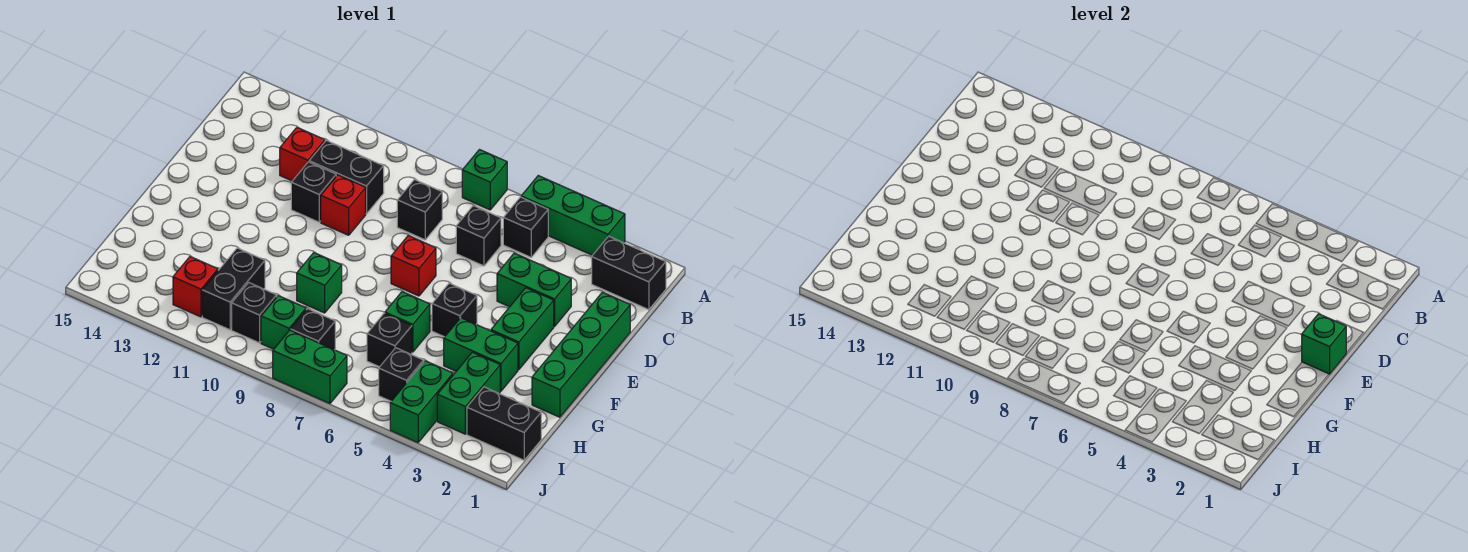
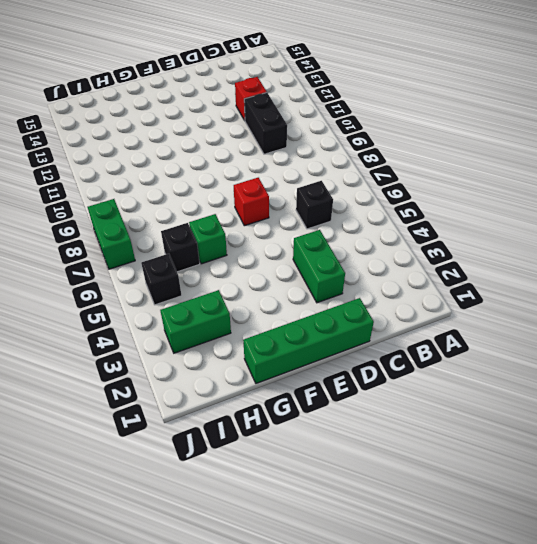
none -> green brick A3:A5 level 1
none -> green brick A7 level 1
none -> black brick B1:B2 level 1
none -> black brick B5 level 1

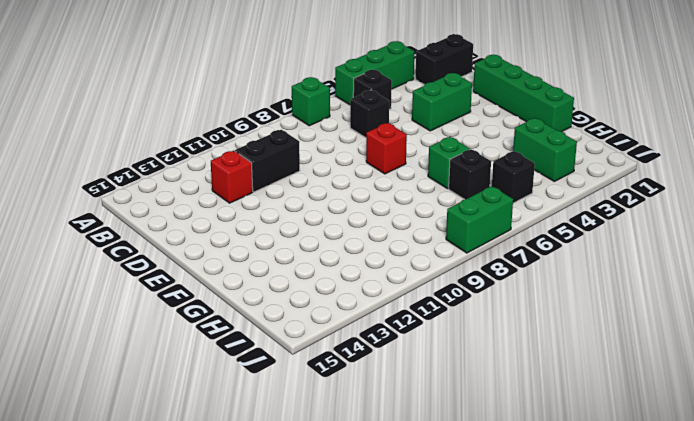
none -> black brick C8 level 1
none -> red brick D10 level 1
none -> black brick D11 level 1
none -> green brick E3:F3 level 1

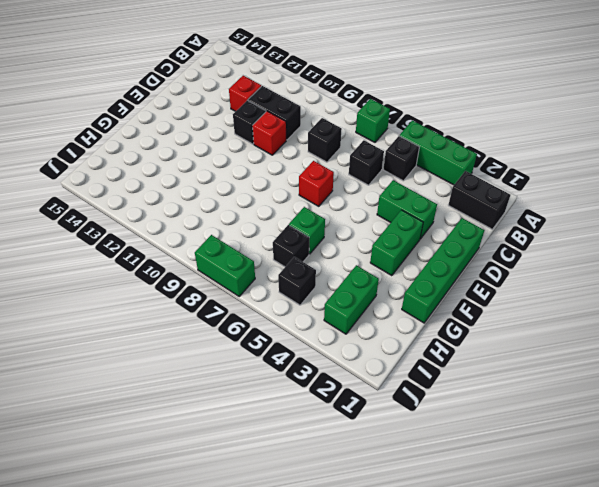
none -> black brick F5 level 1
none -> green brick G3:G4 level 1
none -> green brick G9 level 1
none -> black brick H11:I11 level 1

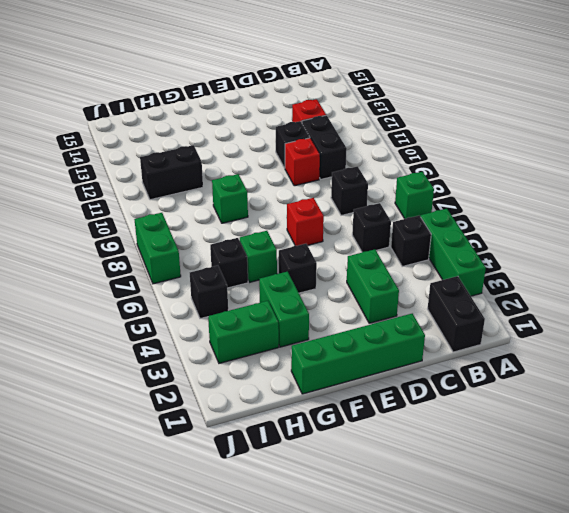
none -> green brick E3:F3 level 1
none -> black brick I1:I2 level 1
none -> green brick I4:J4 level 1
none -> black brick I8 level 1

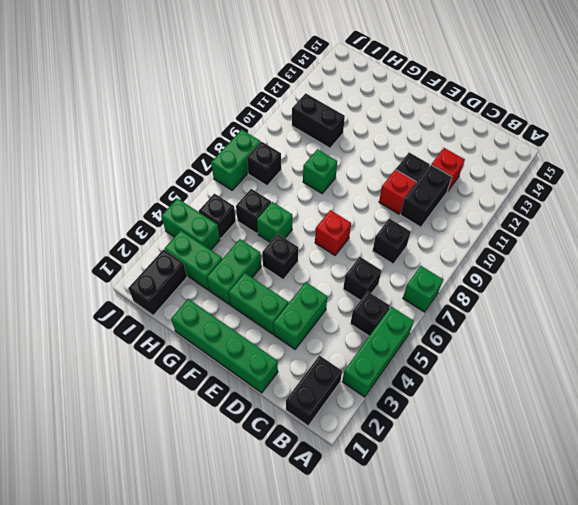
none -> green brick I9 level 1
none -> black brick I10 level 1
none -> red brick I12 level 1
none -> green brick E1 level 2

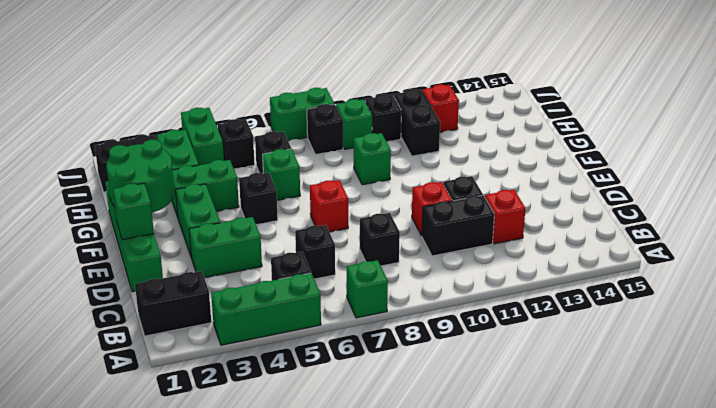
green round brick F1:G2 level 2 -> none

